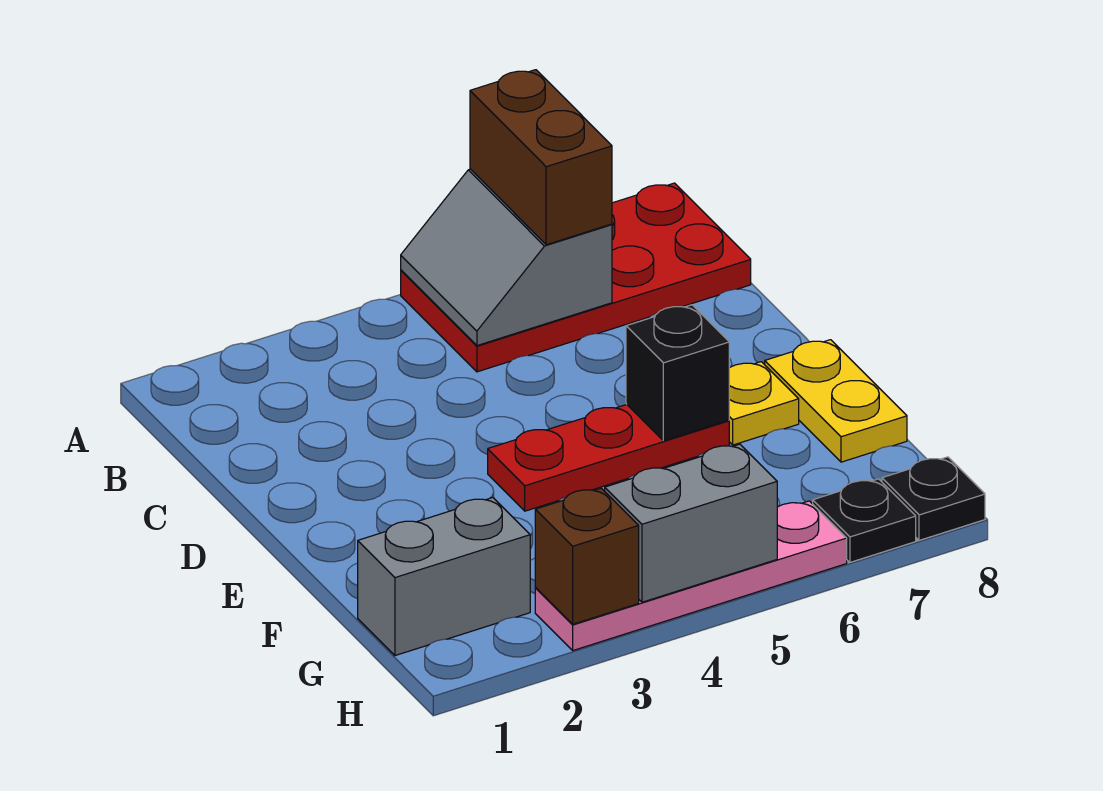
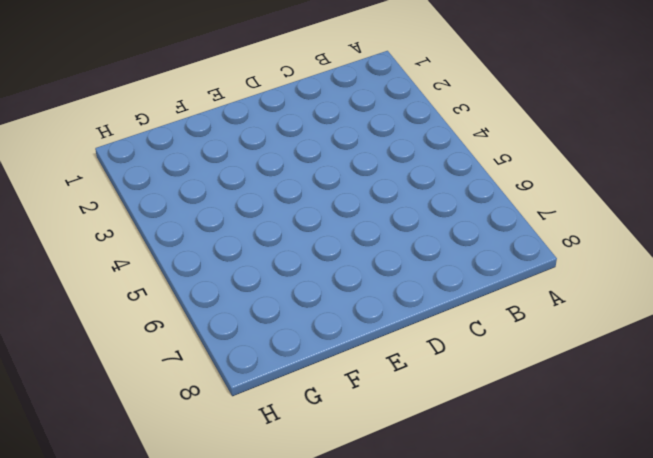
none -> red plate A5:B8 level 1
none -> red plate E4:E6 level 1
none -> yellow plate E7 level 1

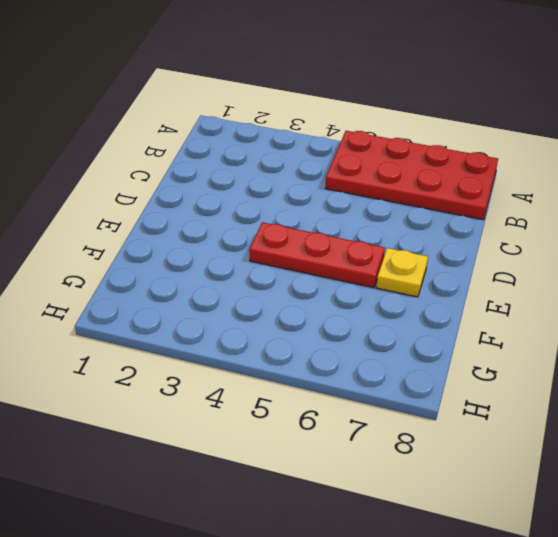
none -> yellow plate E8:F8 level 1
none -> grey brick G1:G2 level 1
none -> pink plate H3:H6 level 1

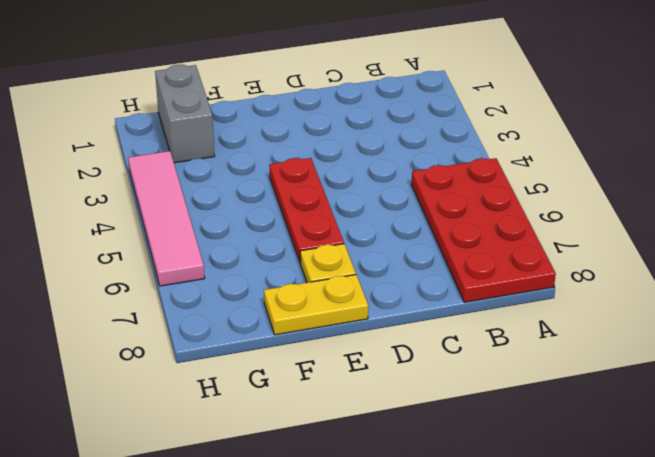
pink tile H3:H6 level 1 -> pink plate H3:H6 level 1
none -> black plate H7 level 1
none -> black plate H8 level 1
none -> grey slope A5:B6 level 2 top 6

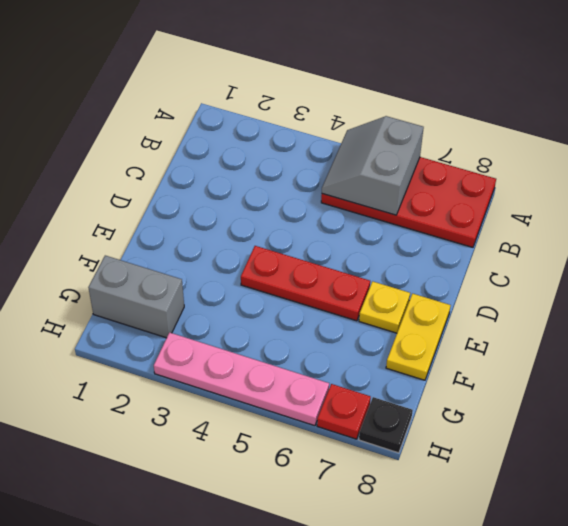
red plate H7 level 1 -> black plate H7 level 1
none -> black brick E6 level 2
none -> brown brick H3 level 2
none -> grey brick H4:H5 level 2

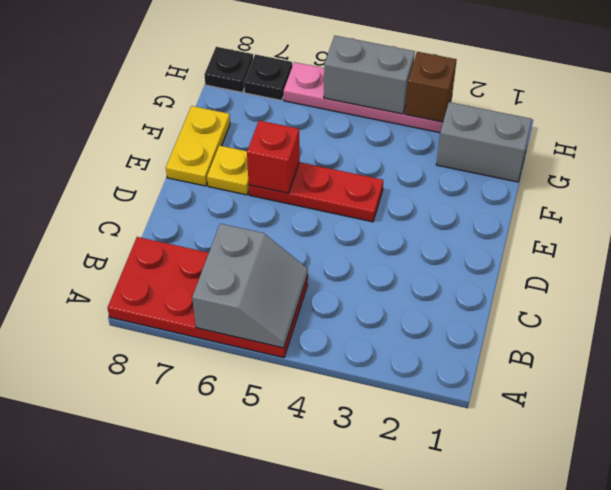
red brick E6 level 2 -> black brick E6 level 2
none -> brown brick A6:B6 level 3

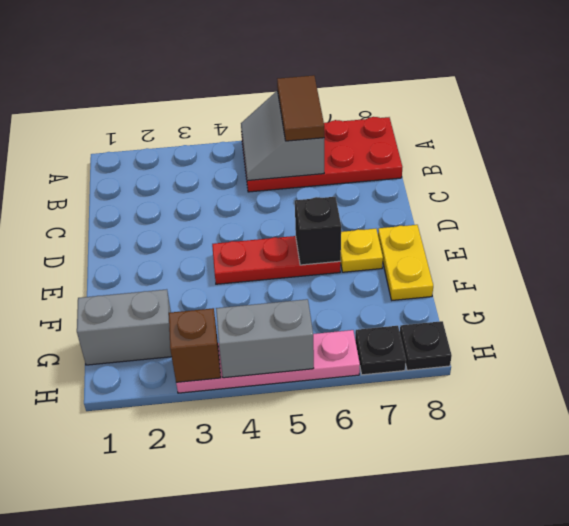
brown tile A6:B6 level 3 -> brown brick A6:B6 level 3

